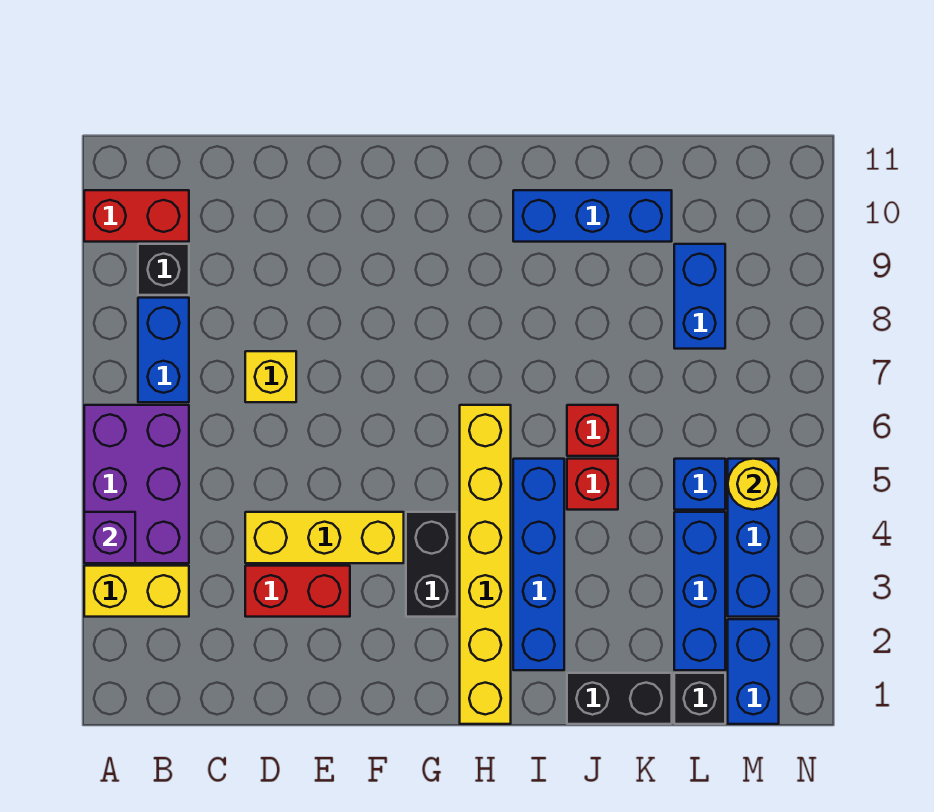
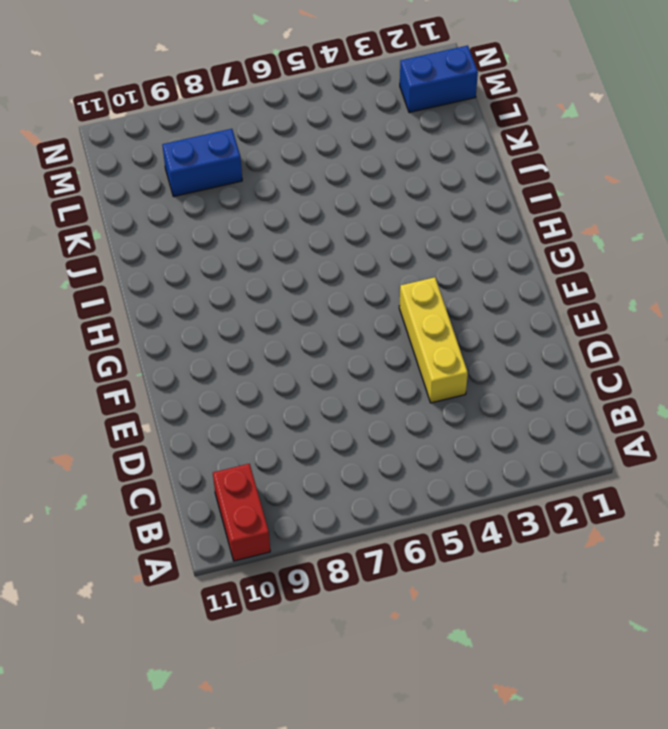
none -> yellow brick A3:B3 level 1
none -> purple brick A4:B6 level 1
none -> blue brick B7:B8 level 1

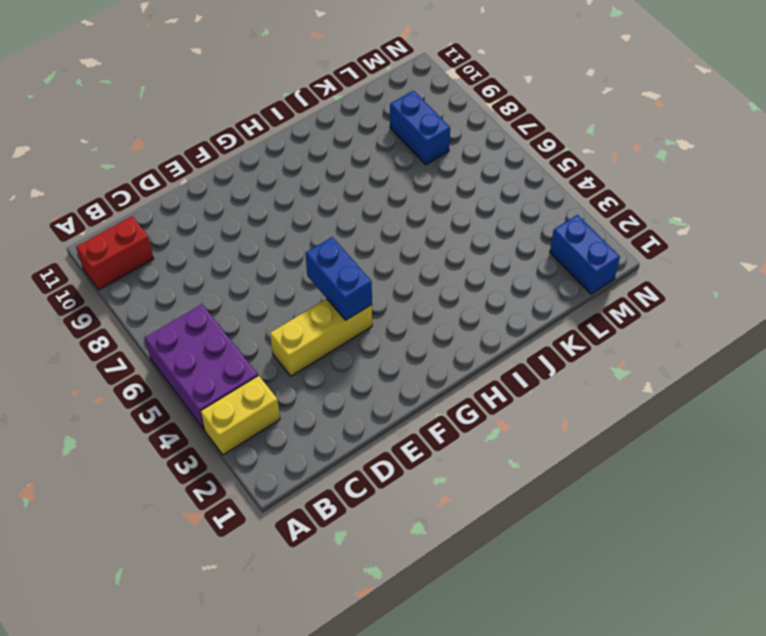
blue brick F4:F5 level 2 -> blue brick B7:B8 level 1
none -> black brick B9 level 1
none -> red brick D3:E3 level 1
none -> yellow brick D7 level 1

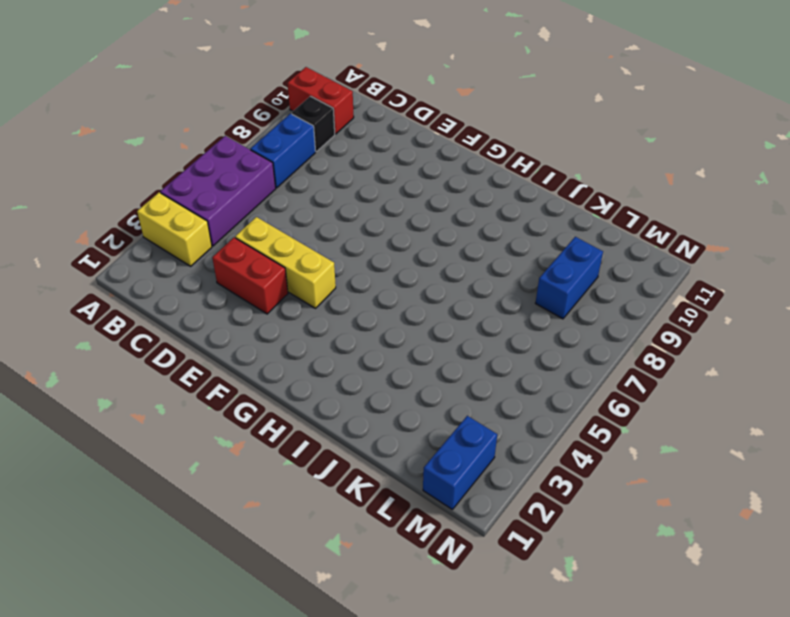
none -> yellow brick D7 level 1
none -> black brick G3:G4 level 1
none -> yellow brick H1:H6 level 1

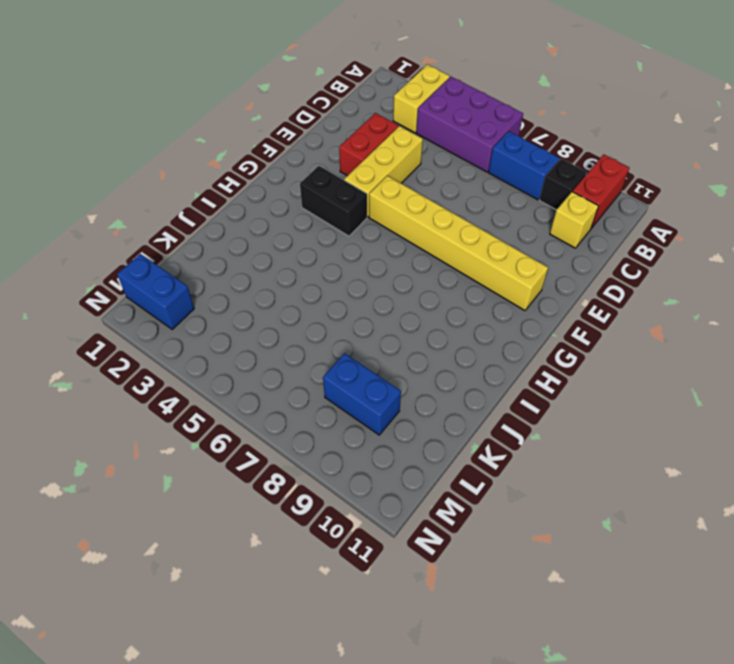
yellow brick C10 level 1 -> yellow brick D7 level 1
yellow brick F5:F10 level 1 -> yellow brick H1:H6 level 1
none -> blue brick I2:I5 level 1
none -> blue brick I10:K10 level 1
none -> black brick J1:K1 level 1

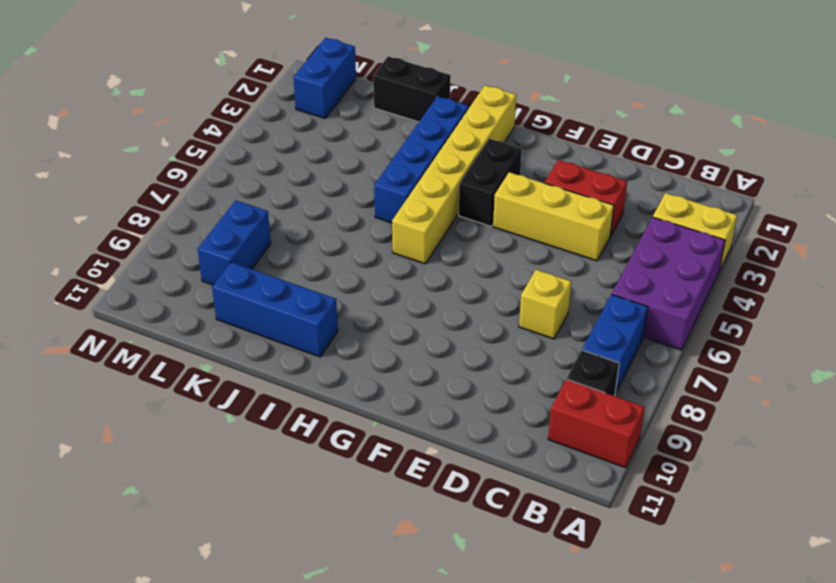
none -> red brick J5 level 1
none -> red brick J6 level 1
none -> black brick L1 level 1

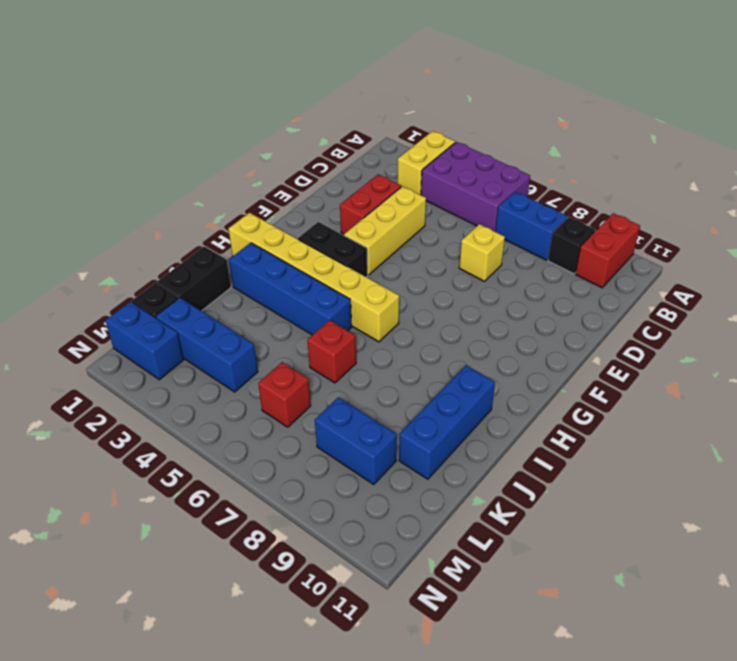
red brick L6 level 1 -> red brick J5 level 1
none -> blue brick L5 level 1
none -> blue brick M3:M5 level 1
none -> purple brick A4 level 2

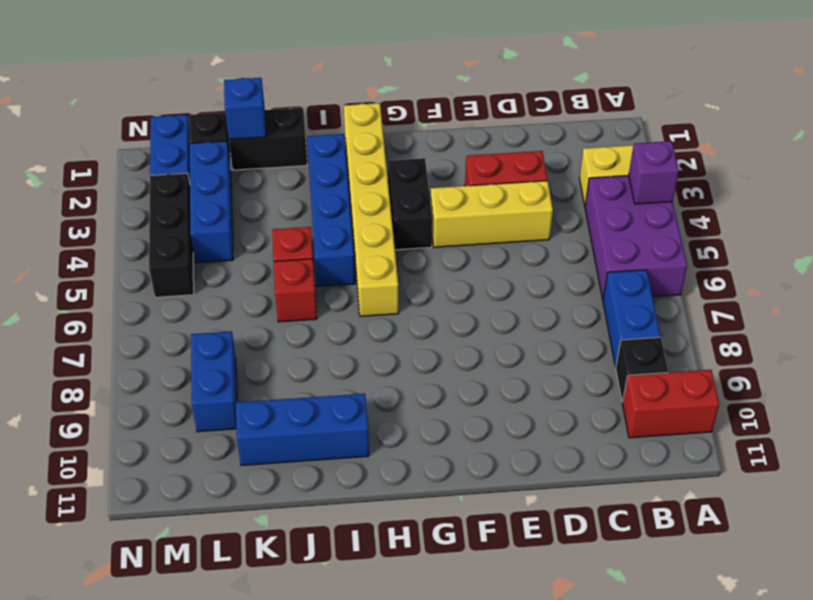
blue brick K1 level 2 -> blue brick L5 level 1
black brick M3:M5 level 1 -> blue brick M3:M5 level 1
none -> yellow brick D7 level 1
none -> yellow round brick M5 level 2

